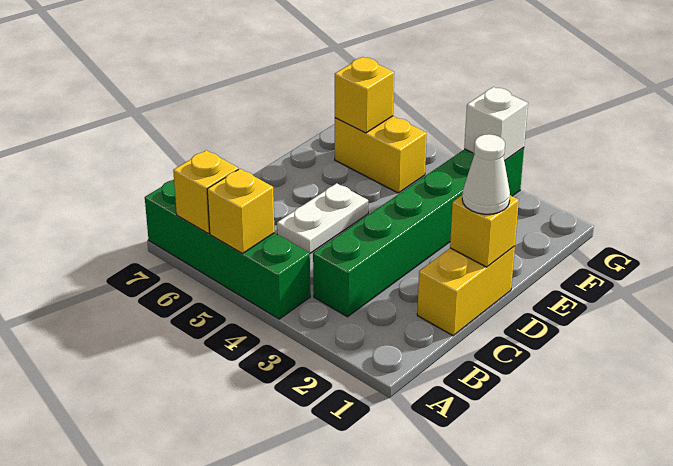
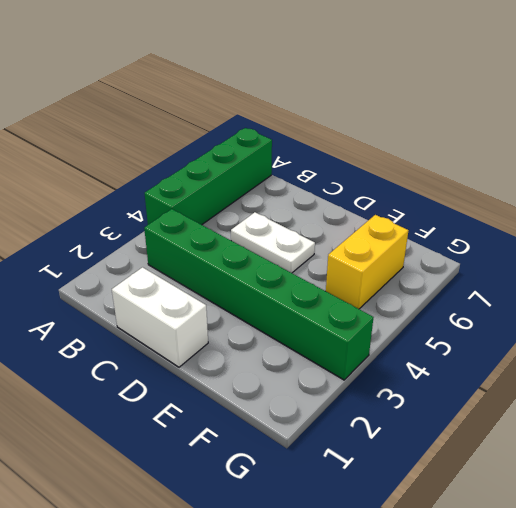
white brick C1:D1 level 1 -> yellow brick C1:D1 level 1
none -> yellow brick A5 level 2
none -> yellow brick A6 level 2

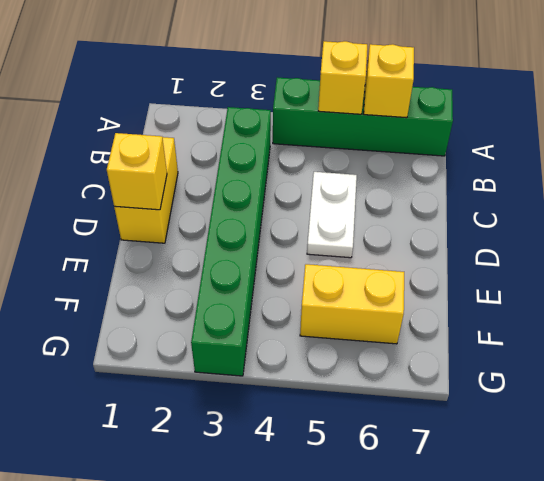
none -> yellow brick F6 level 2
none -> white brick G3 level 2

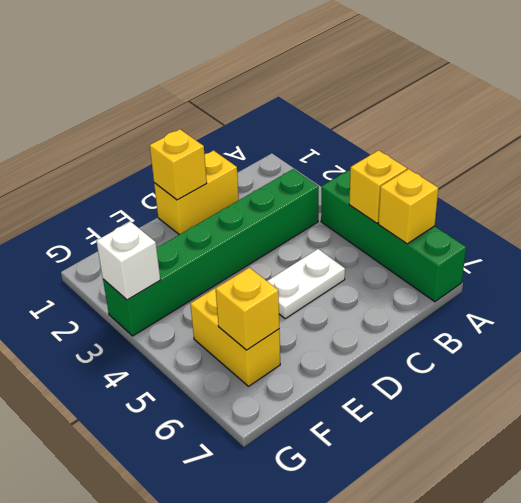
none -> white cone D1 level 3

